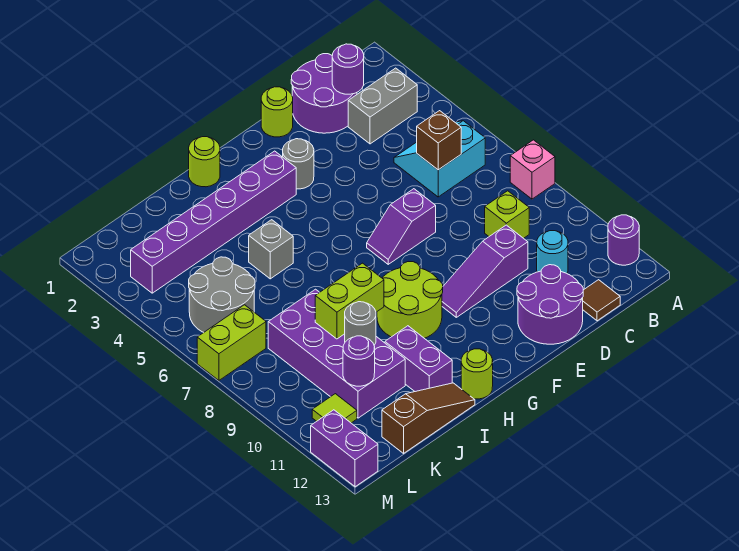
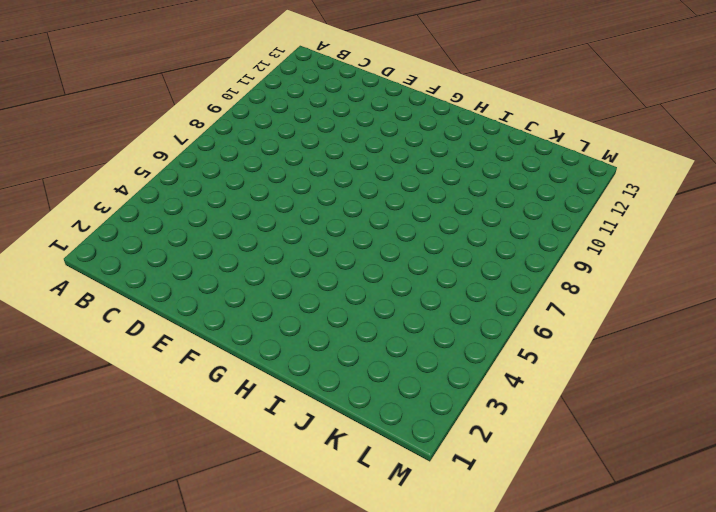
none -> pink brick A8 level 1
none -> purple round brick A12 level 1
none -> grey brick B3:C3 level 1
none -> cyan slope B5:C6 level 1 top 6

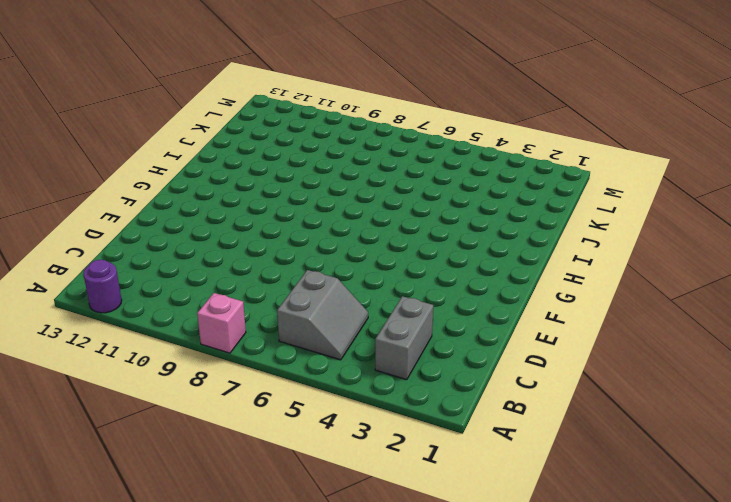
grey slope B5:C6 level 1 top 6 -> cyan slope B5:C6 level 1 top 6
none -> purple round brick C1:D2 level 1
none -> lime brick C9 level 1
none -> cyan round brick C11 level 1
none -> brown tile C13 level 1

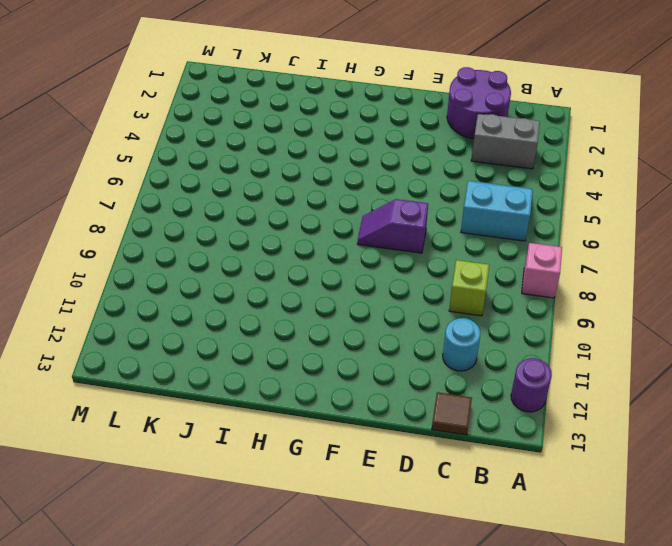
none -> purple slope D10:F10 level 1 top D
none -> purple round brick D12:E13 level 1
none -> lime round brick E1 level 1
none -> grey round brick F3 level 1

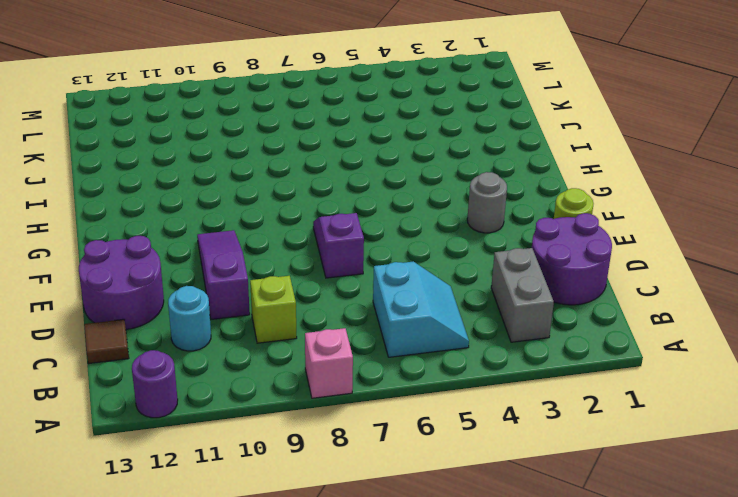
none -> purple brick G3:L3 level 1
none -> lime round brick G9:H10 level 1
none -> lime round brick H1 level 1
none -> lime round brick H13 level 1

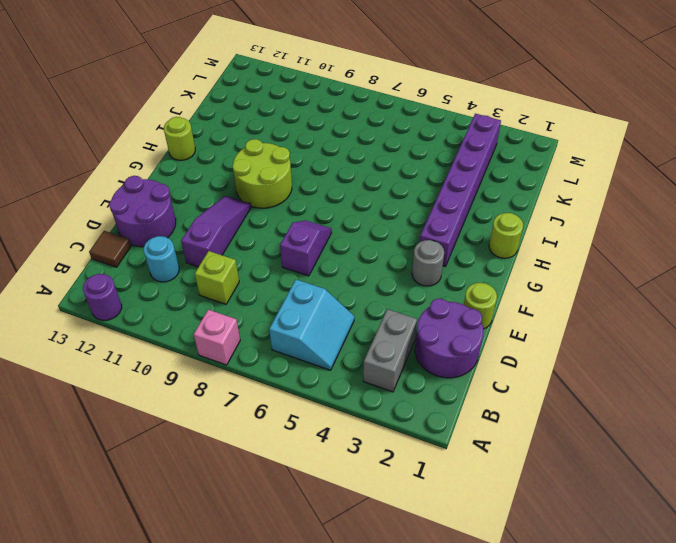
none -> grey brick I5 level 1
none -> purple brick I11:I12 level 1
none -> brown slope I13:K13 level 1 top K
none -> purple brick J8:K11 level 1

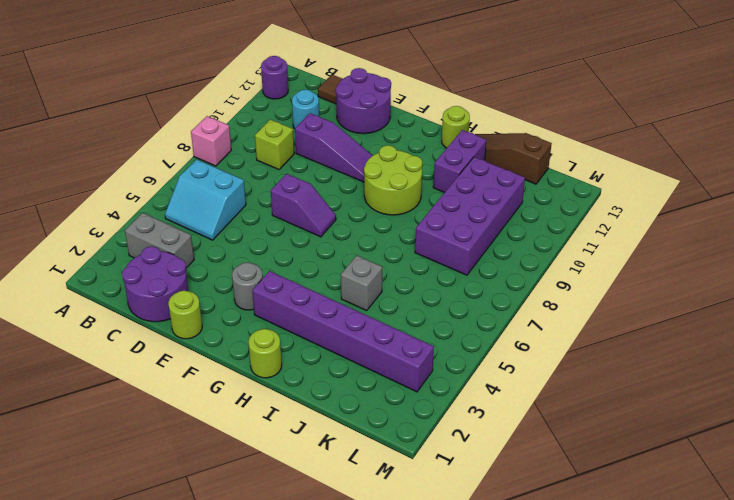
none -> grey round brick K5:L6 level 1
none -> lime brick L7:M7 level 1
none -> lime tile L11 level 1
none -> purple brick M12:M13 level 1

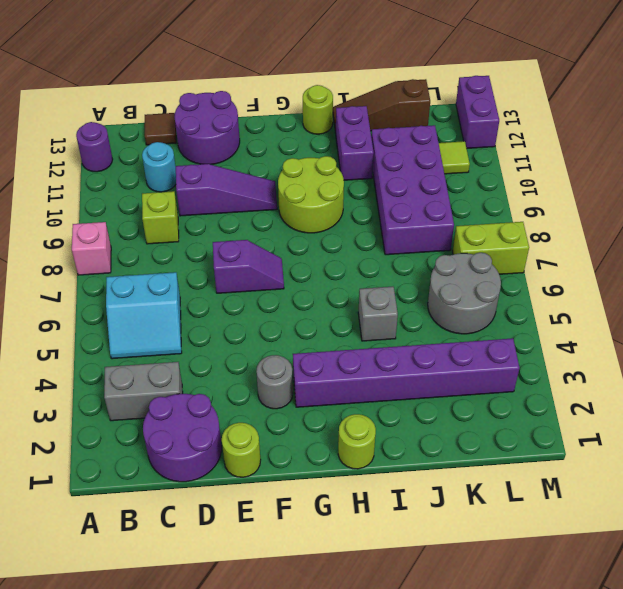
none -> purple round brick C2 level 2
none -> brown brick C6 level 2
none -> lime brick I9:J9 level 2
none -> grey round brick J10 level 2

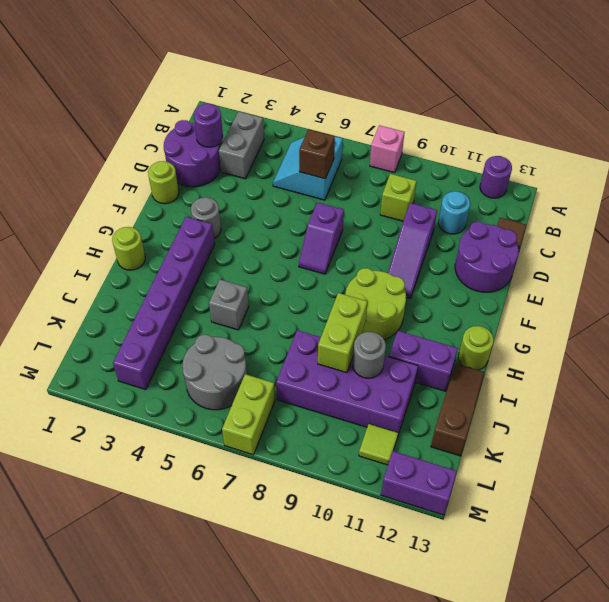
none -> purple round brick K11 level 2

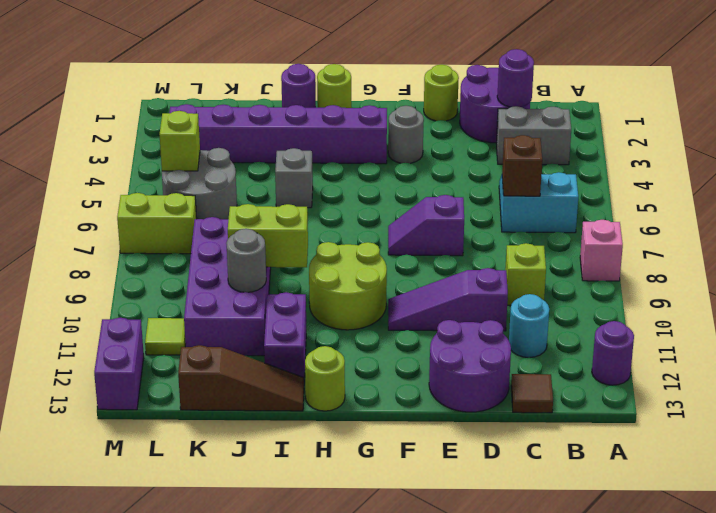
purple round brick I1 level 1 -> purple round brick K11 level 2
lime brick L5 level 2 -> none

